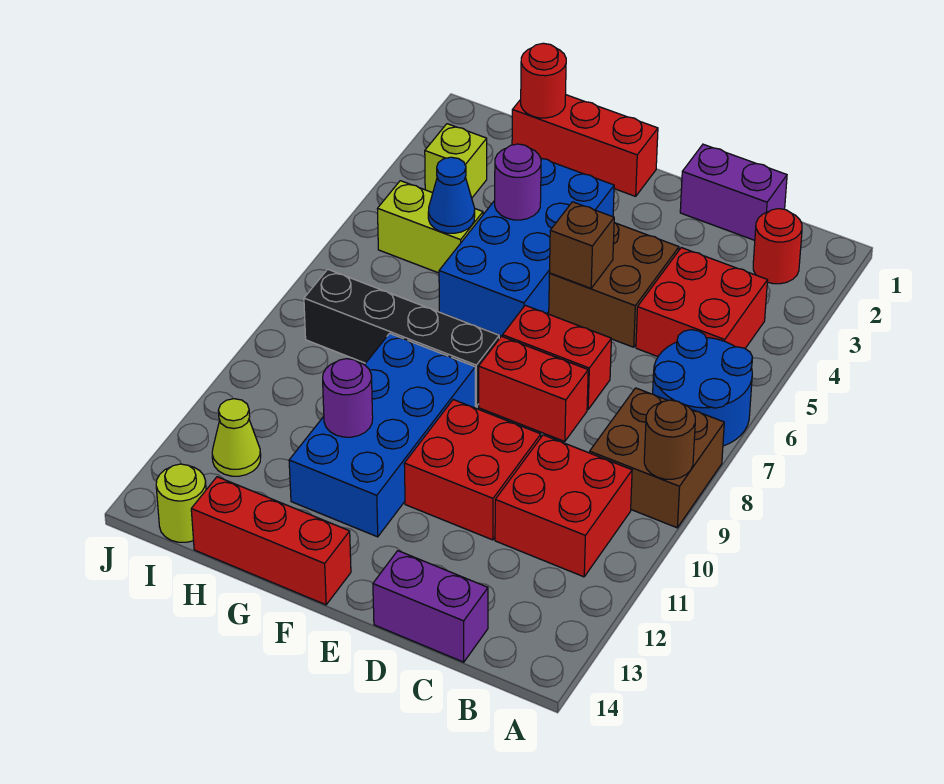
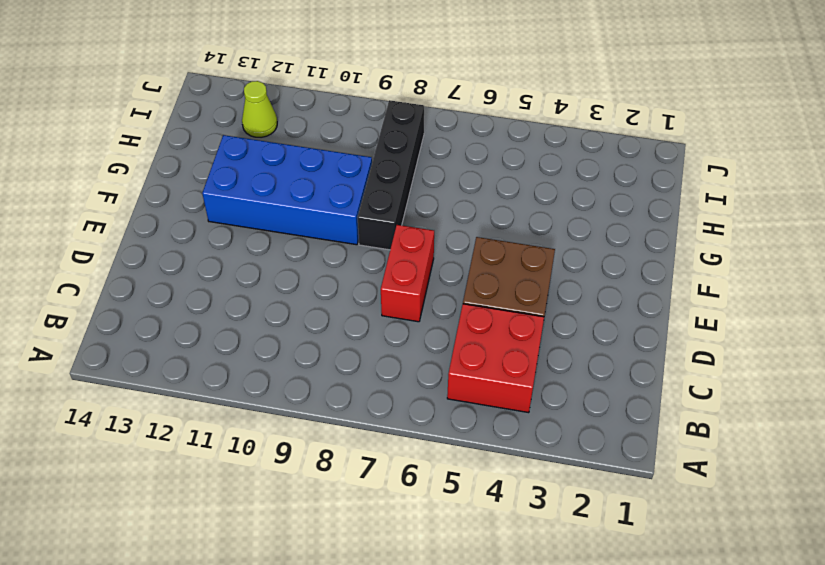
none -> blue round brick A6:B7 level 1
none -> brown brick A8:B9 level 1
none -> red round brick B2 level 1

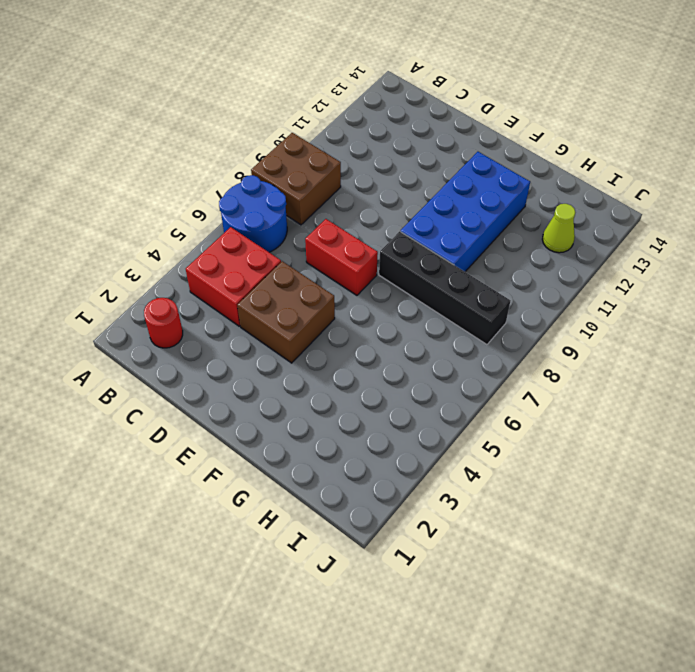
none -> red brick B10:C11 level 1
none -> purple brick C1:D1 level 1
none -> purple brick C14:D14 level 1

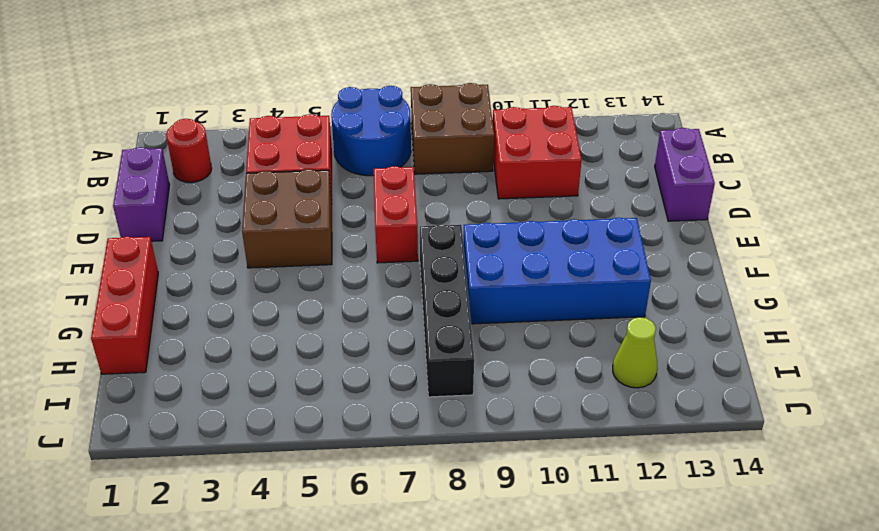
none -> red brick D8:E8 level 1
none -> red brick D10:E11 level 1
none -> blue brick F3:G6 level 1

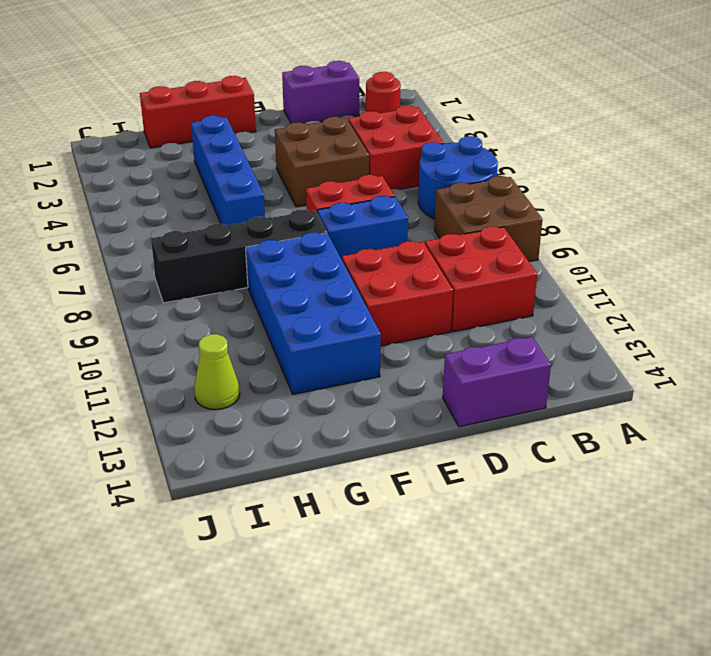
blue brick D8:E8 level 1 -> red brick D8:E8 level 1
blue brick G3:G6 level 1 -> blue brick F3:G6 level 1
none -> red brick F14:H14 level 1
none -> lime brick H5:I5 level 1
none -> lime brick I3 level 1

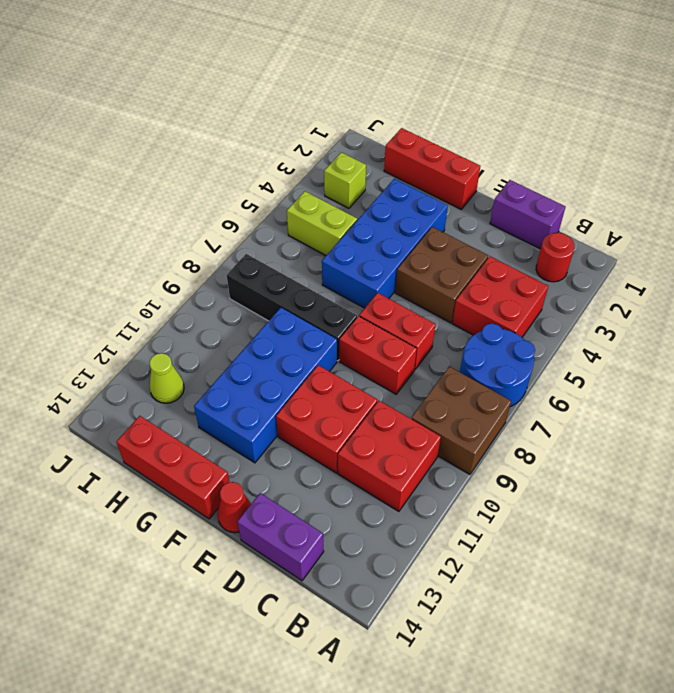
red cone E14 level 1 -> none
none -> lime round brick I14 level 1
none -> brown round brick A9 level 2
none -> brown brick E5 level 2

